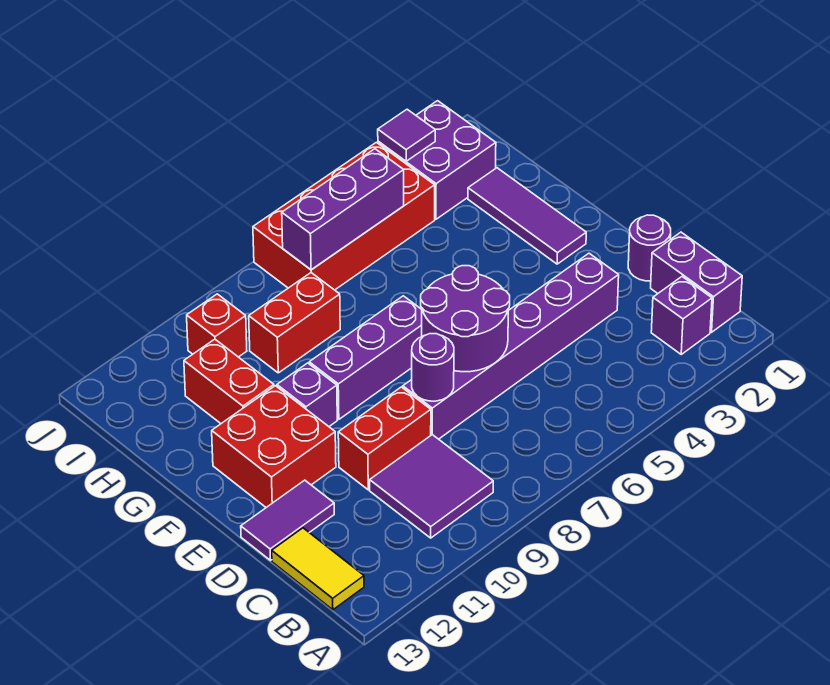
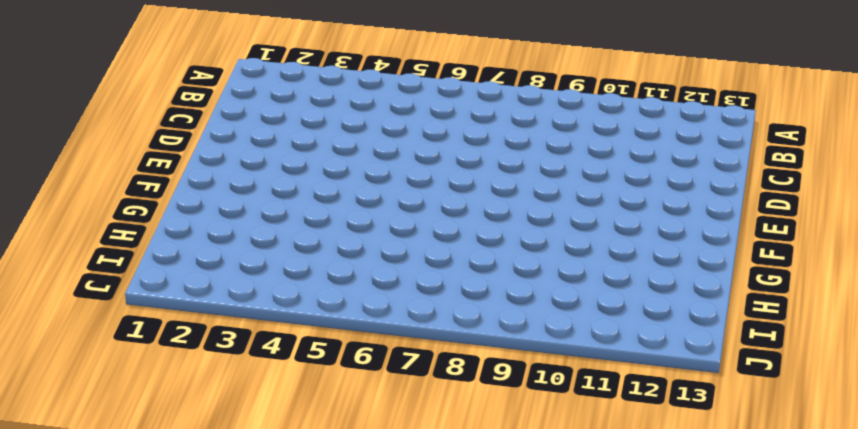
none -> purple brick B1:C1 level 1
none -> purple brick B2 level 1
none -> purple tile B9:C10 level 1

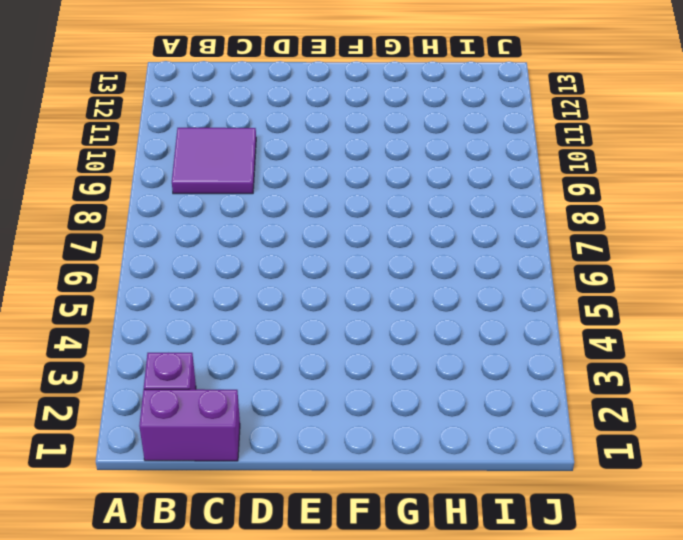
none -> yellow tile B13:C13 level 1
none -> purple round brick D1 level 1
none -> purple brick D3:D8 level 1

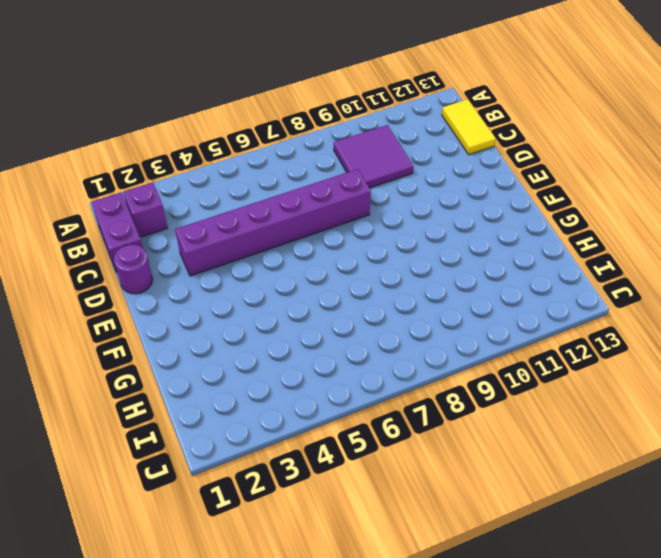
none -> red brick D9:D10 level 1
none -> purple tile D12:D13 level 1
none -> red brick E11:F12 level 1

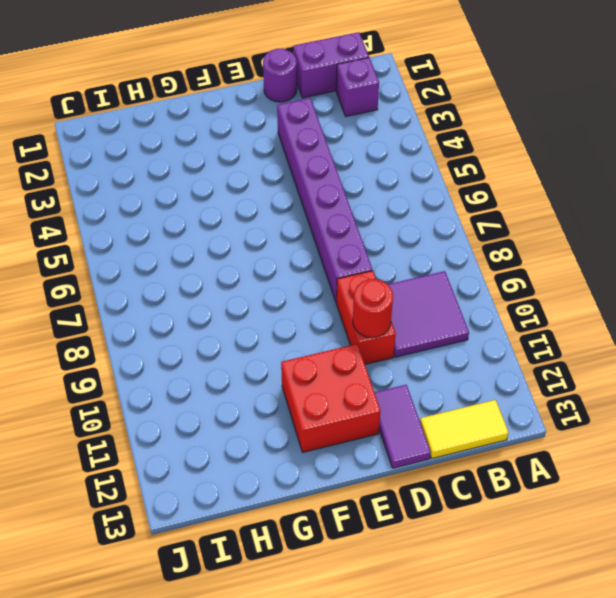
red round brick D10 level 2 -> none
none -> purple tile F2:H2 level 1
none -> purple brick F7:F9 level 1
none -> purple brick F10 level 1

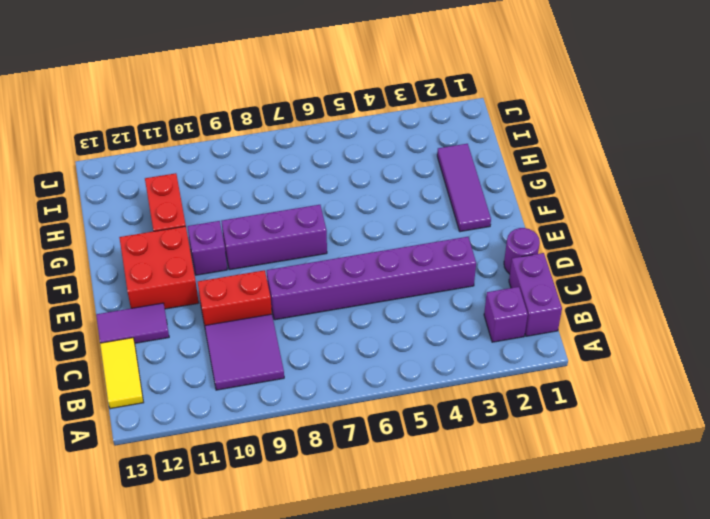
none -> red brick H8:H9 level 1
none -> purple brick I2:J3 level 1
none -> red brick I4:J7 level 1

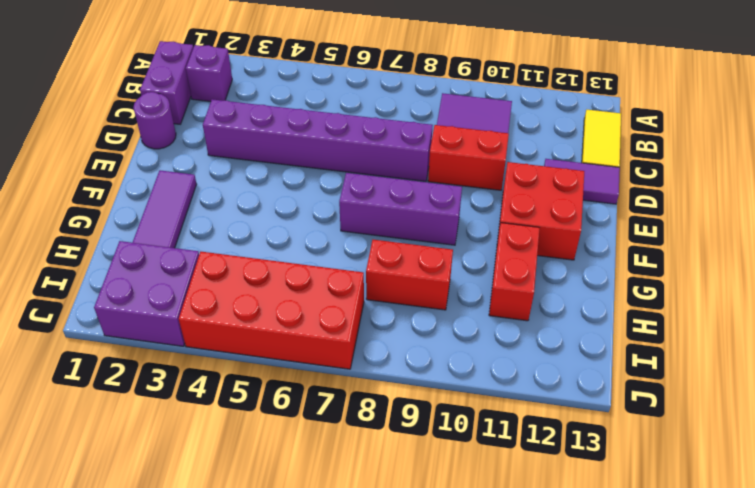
none -> purple brick F10 level 1
none -> red brick I10 level 1
none -> purple round brick D6:E7 level 2

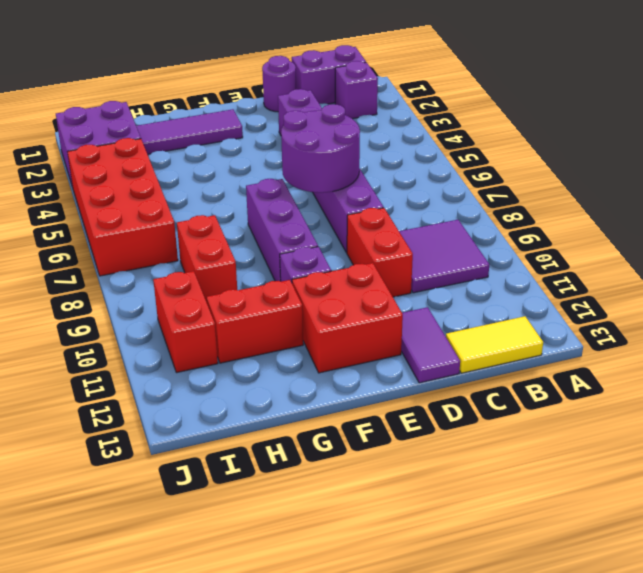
red brick I10:I11 level 1 -> red brick I10 level 1
none -> purple round brick D8 level 2
none -> purple brick I5:I7 level 2
none -> purple tile J3 level 2

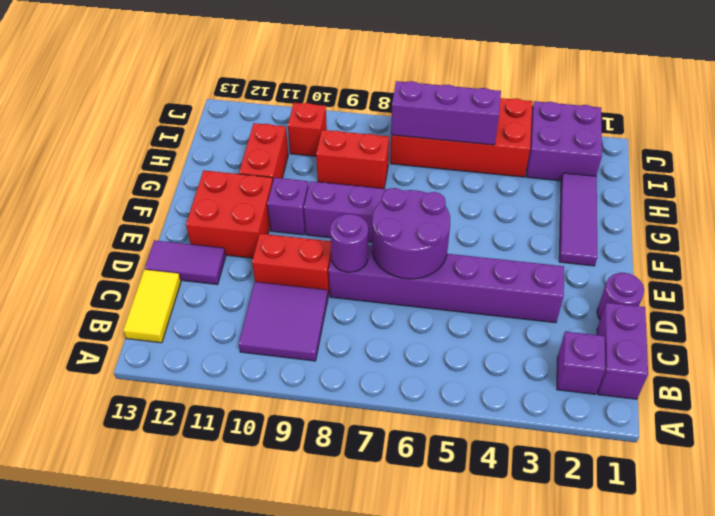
none -> purple tile J3 level 2

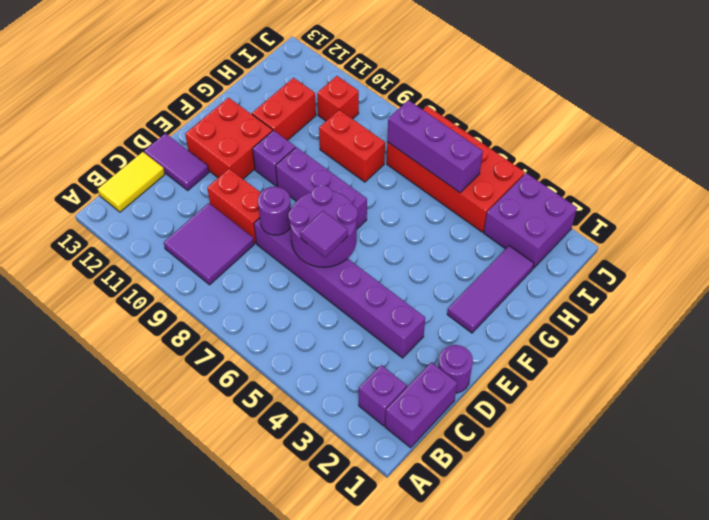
purple tile D6 level 3 -> purple tile J3 level 2

